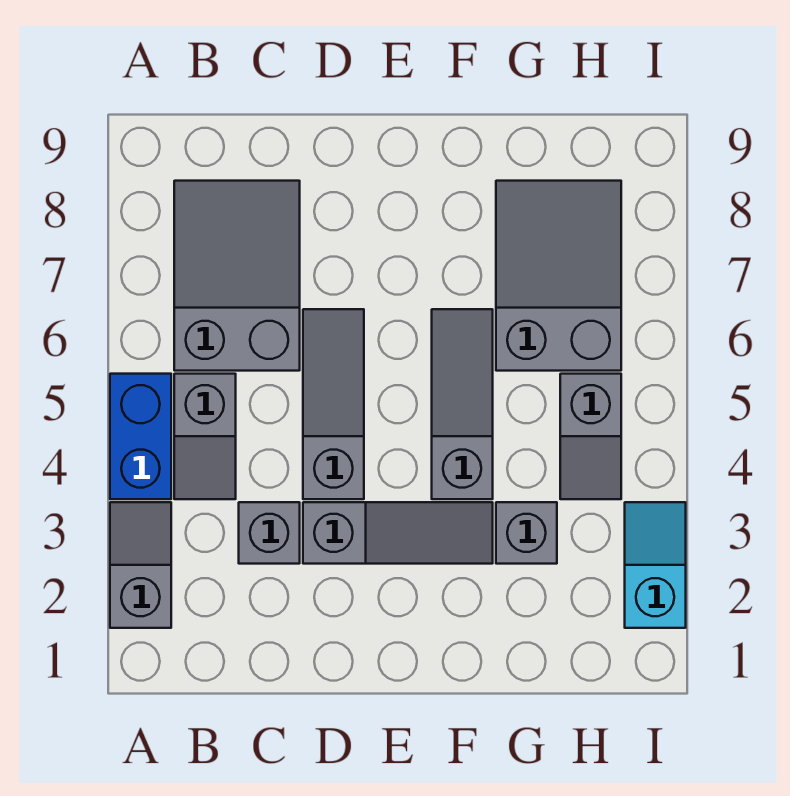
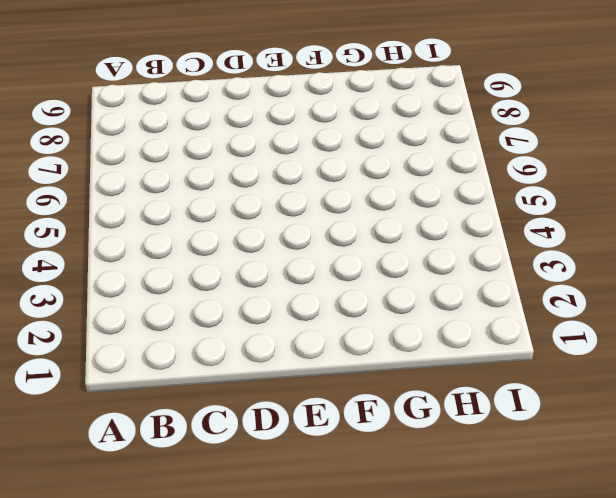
none -> grey slope A2:A3 level 1 top 2
none -> blue brick A4:A5 level 1
none -> grey slope B4:B5 level 1 top 5

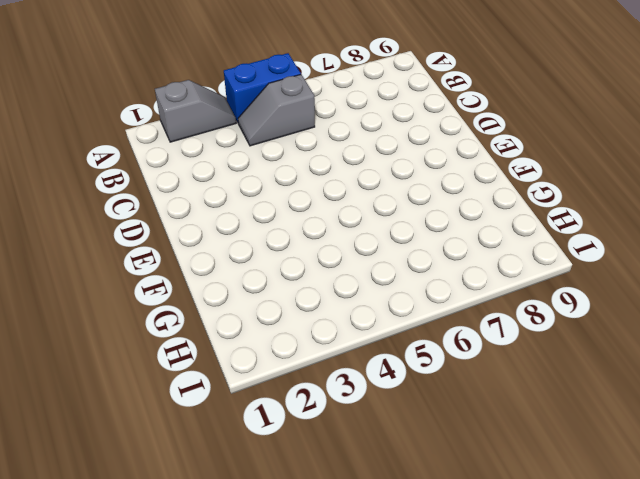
none -> grey slope B6:C8 level 1 top 6
none -> grey brick C3 level 1
none -> grey slope D3:F3 level 1 top D

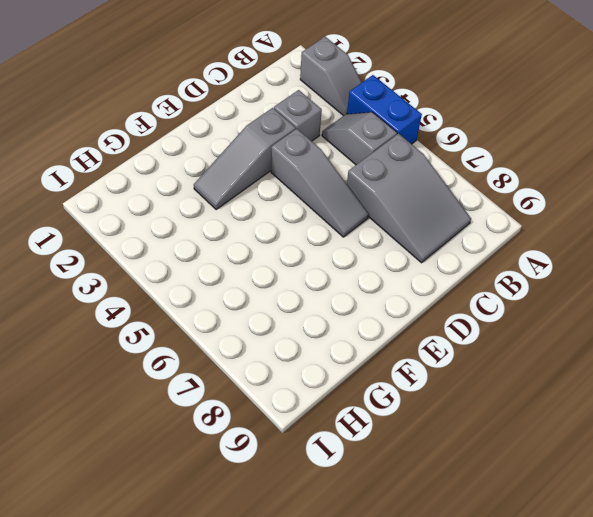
none -> grey slope F4:F6 level 1 top 4
none -> grey brick G3 level 1
none -> grey slope G6:H8 level 1 top 6

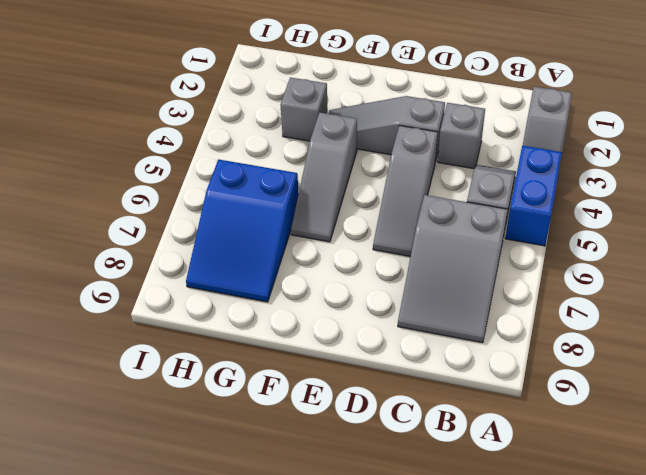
blue slope G6:H8 level 1 top 6 -> grey slope G6:H8 level 1 top 6
none -> grey slope H4:H5 level 1 top 5
none -> cyan slope I2:I3 level 1 top 2

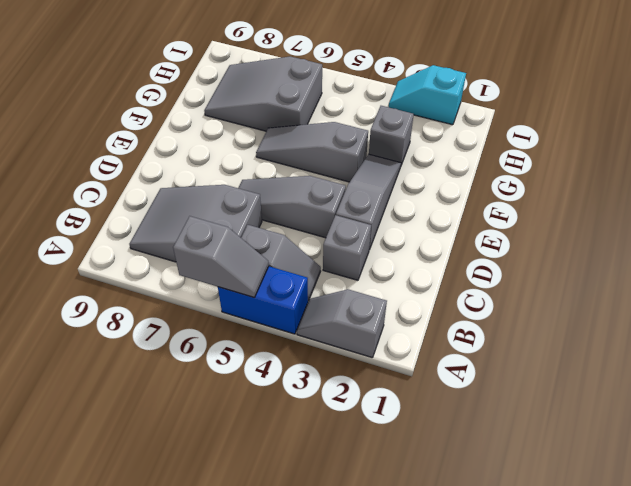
grey slope A5:A6 level 2 top 6 -> grey slope H4:H5 level 1 top 5

